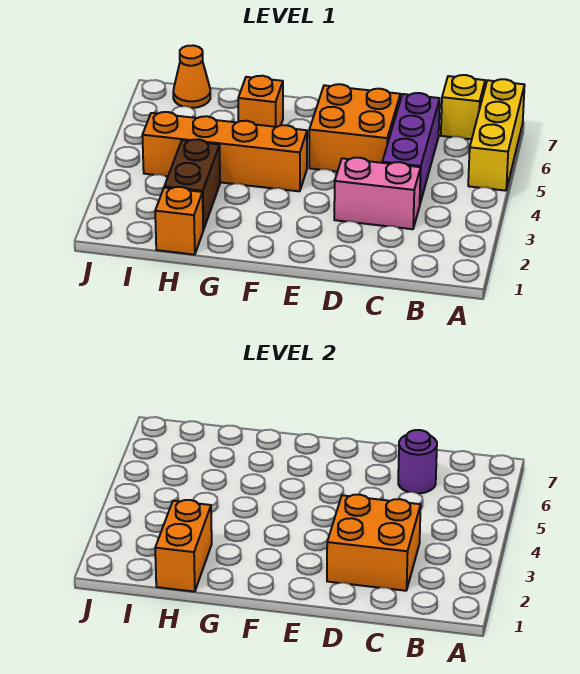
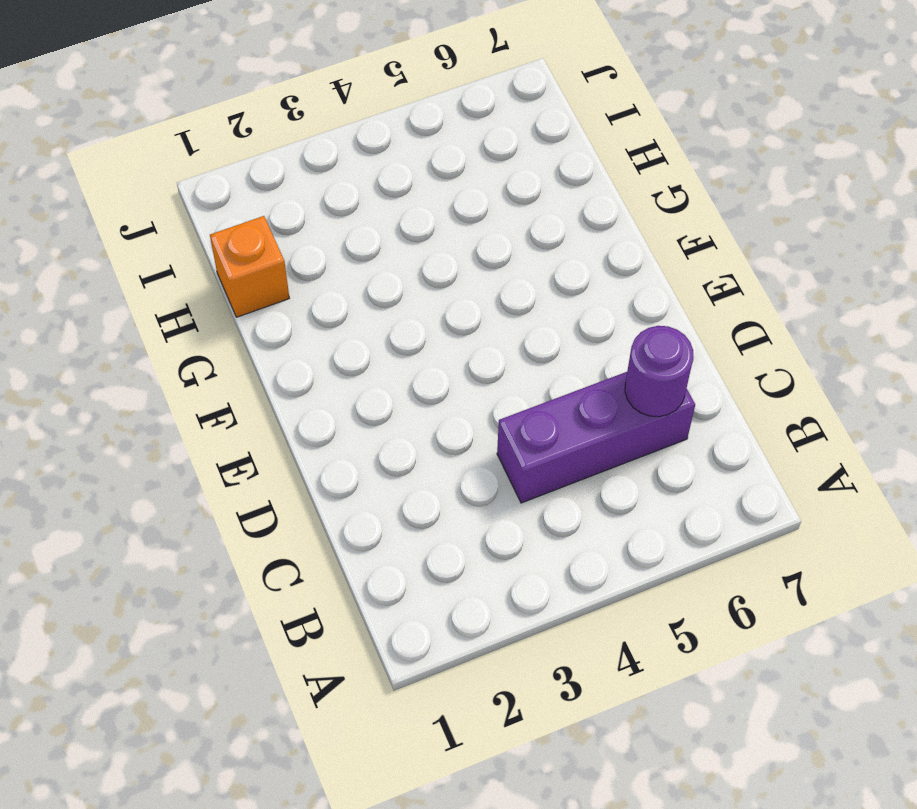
none -> yellow brick A5:A7 level 1
none -> yellow brick B7 level 1
none -> pink brick C3:D3 level 1

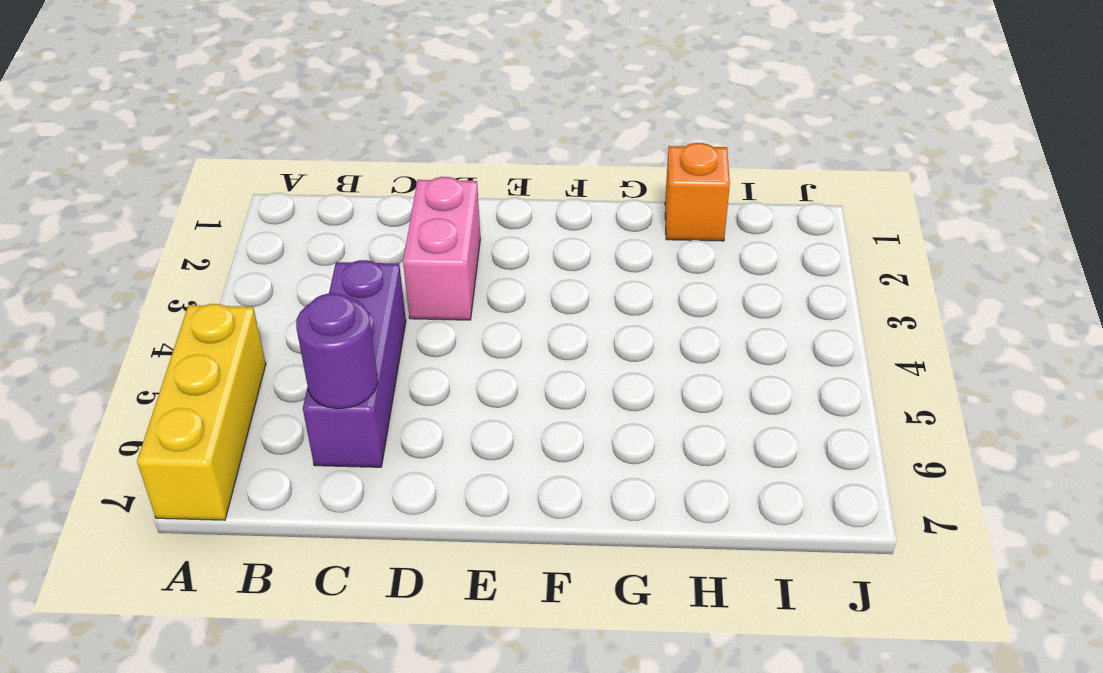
pink brick D2:D3 level 1 -> pink brick C3:D3 level 1
none -> yellow brick B7 level 1
none -> orange brick D5:E6 level 1
none -> orange brick F4:I4 level 1

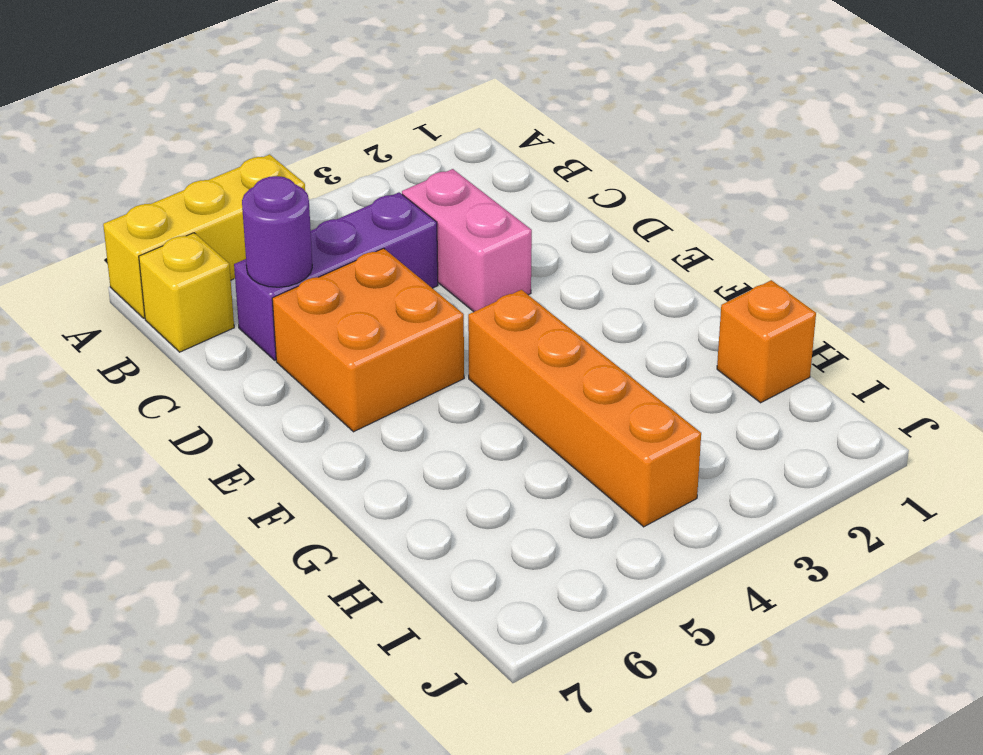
none -> orange brick G6 level 1
none -> brown brick H2:H3 level 1
none -> orange cone I7 level 1

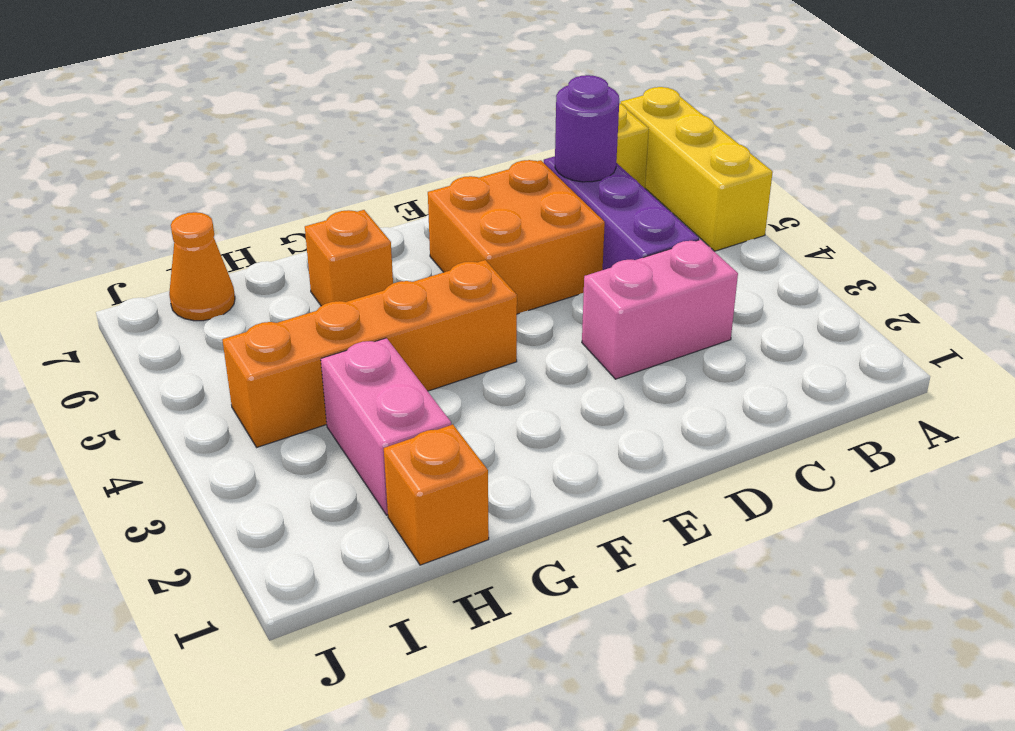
pink brick H2:H3 level 1 -> brown brick H2:H3 level 1
none -> orange brick C2:D3 level 2
none -> orange brick H1:H2 level 2

